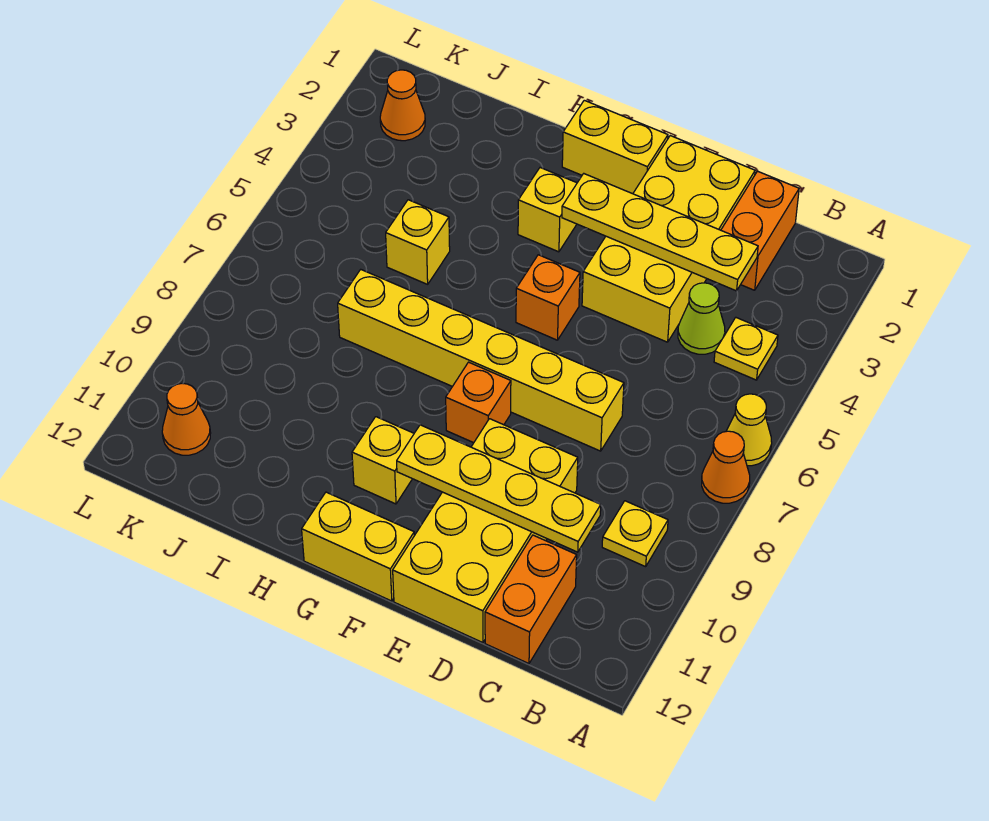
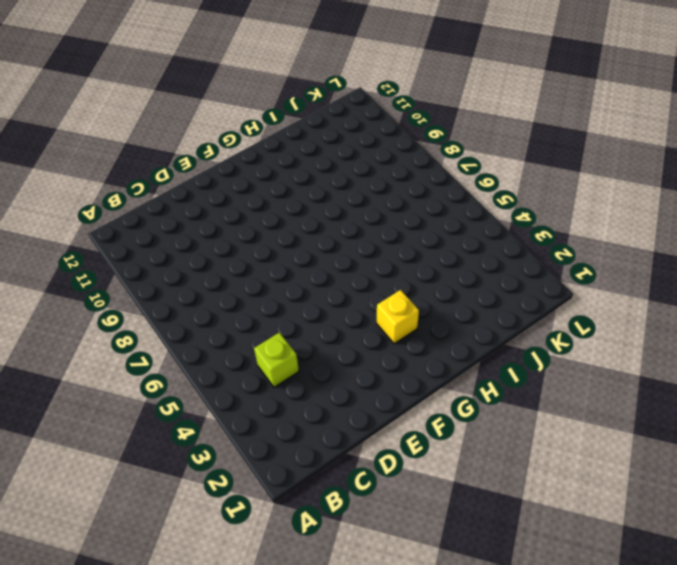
lime brick C4 level 1 -> lime cone C4 level 1
none -> yellow cone A6 level 1
none -> orange cone A7 level 1
none -> yellow plate B4 level 1

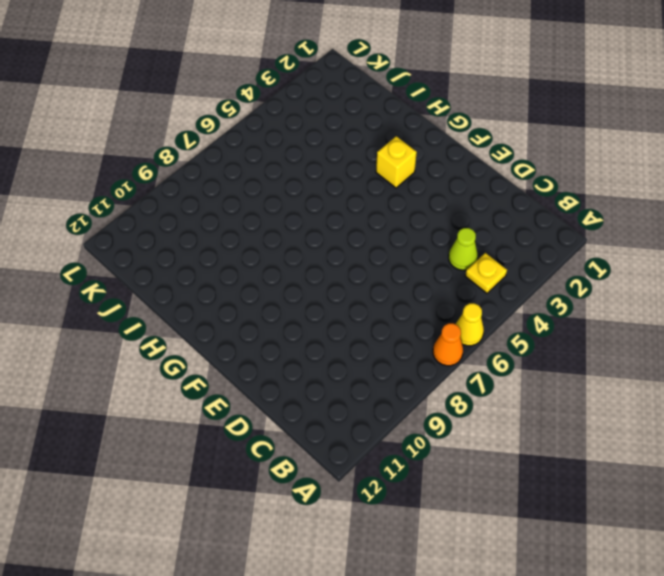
none -> yellow plate B9 level 1
none -> orange brick C1:C2 level 1
none -> orange brick C11:C12 level 1

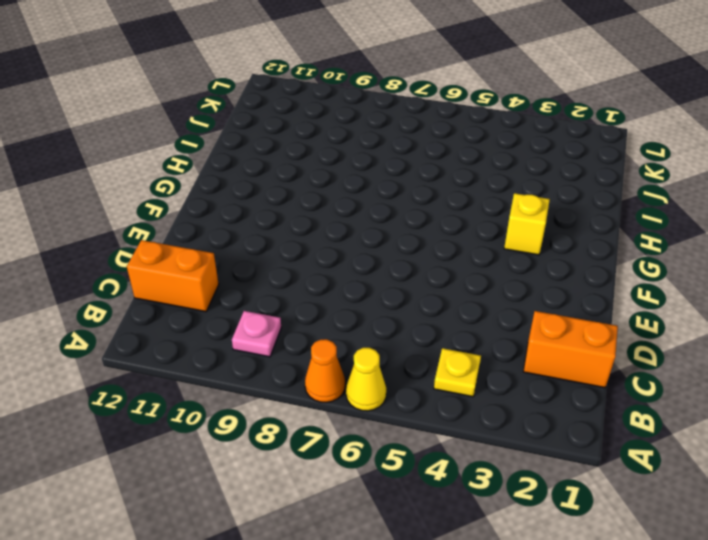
pink plate B9 level 1 -> yellow plate B9 level 1
none -> lime cone C4 level 1
none -> yellow brick D1:E4 level 1
none -> yellow brick D7:I7 level 1

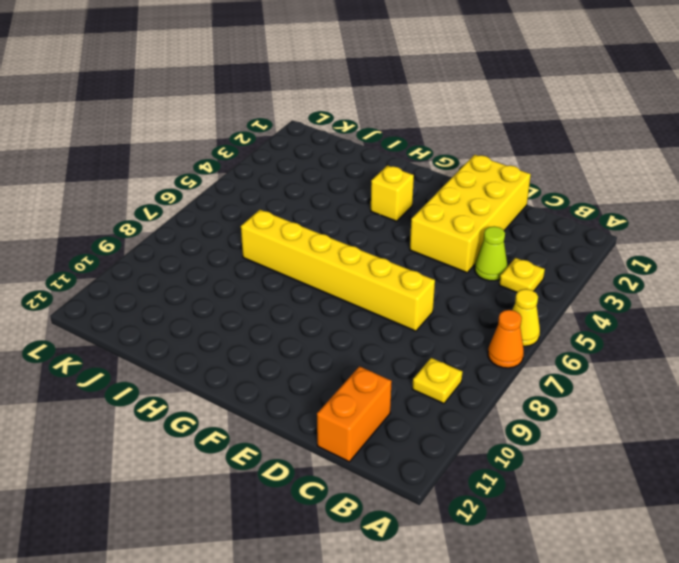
none -> orange brick C1:C2 level 1
none -> yellow brick D9:E12 level 1
none -> yellow brick F1:G1 level 1

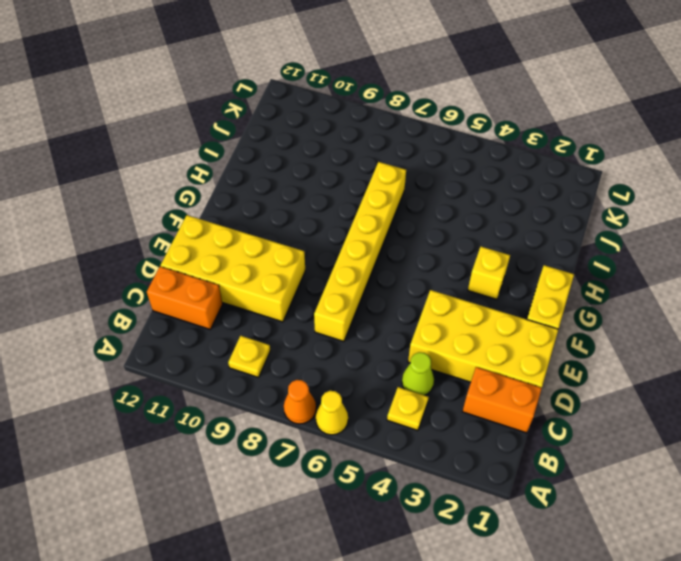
none -> orange brick F5 level 1
none -> orange brick F8 level 1
none -> yellow brick F12:G12 level 1

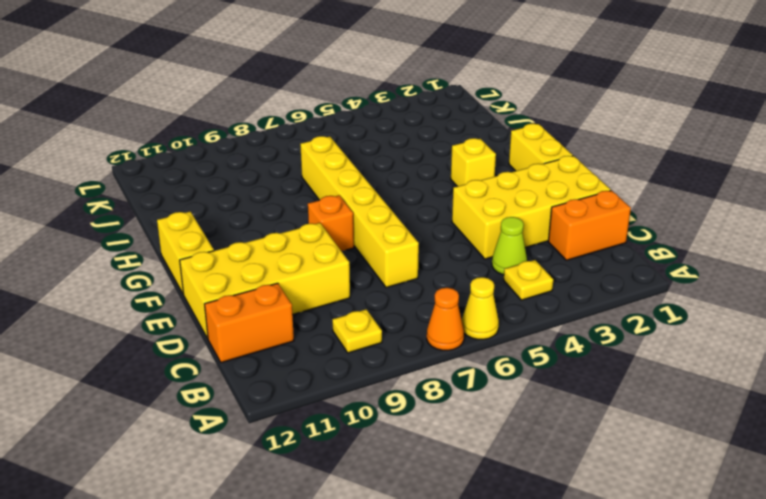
none -> orange brick F5 level 1
none -> yellow brick G10 level 1
none -> yellow brick I5 level 1

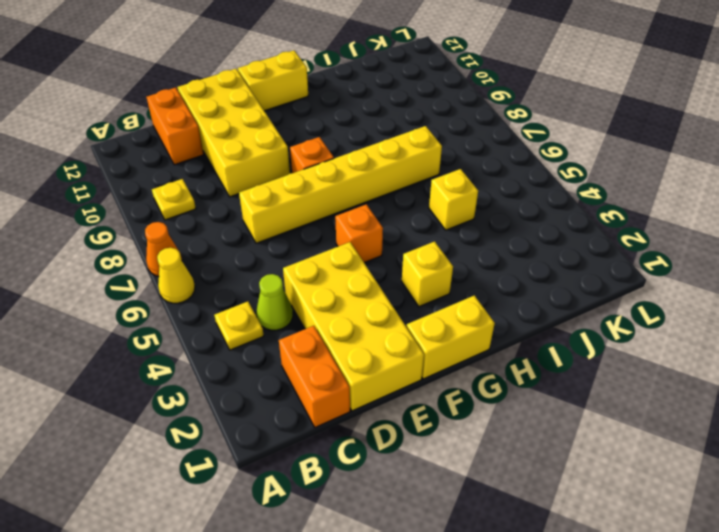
none -> yellow brick G10 level 1
none -> orange cone K2 level 1
none -> orange cone K11 level 1

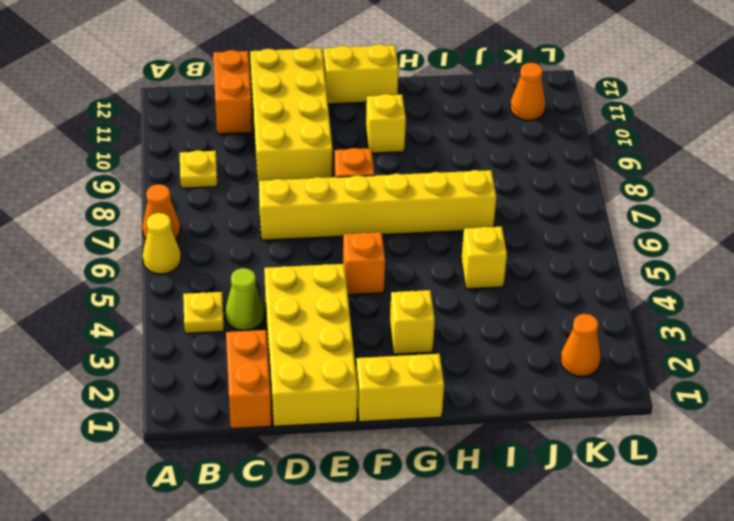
none -> yellow plate C3:F3 level 2
none -> yellow plate C10:F10 level 2

